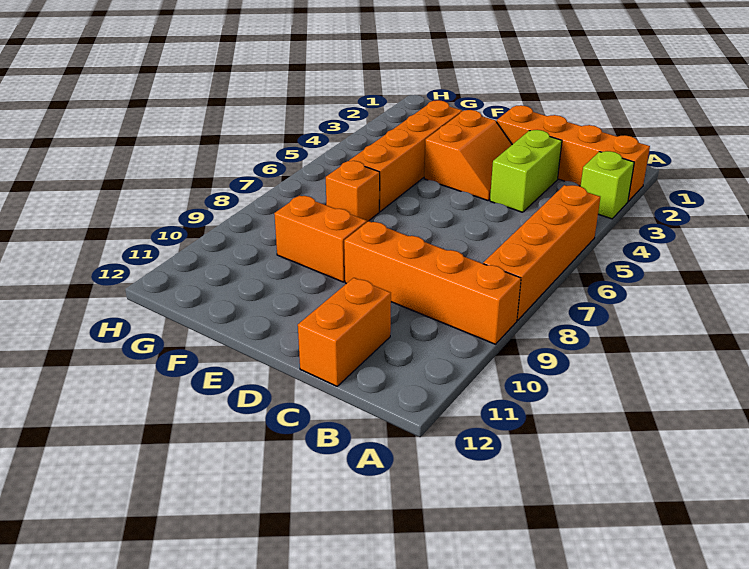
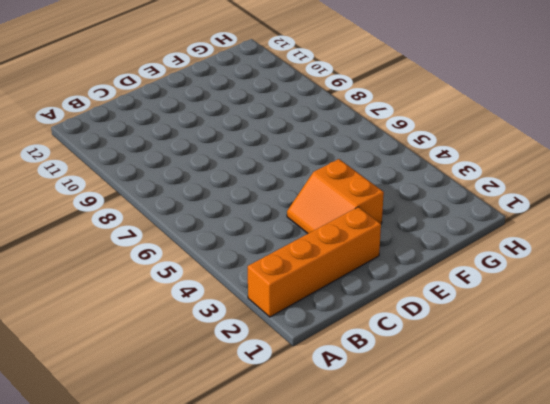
none -> lime brick A3 level 1
none -> orange brick A5:A8 level 1

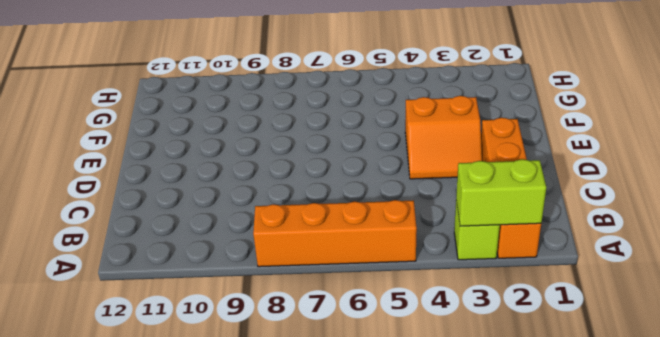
lime brick A2:A3 level 2 -> lime brick C3:C4 level 1
none -> orange brick A9:D9 level 1
none -> orange brick C11:C12 level 1

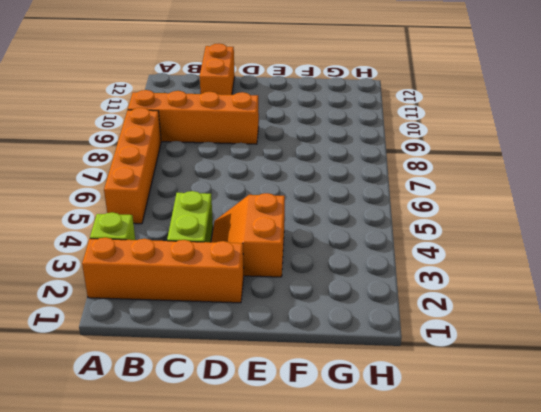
none -> orange brick E9:F9 level 1
none -> orange brick F3:F6 level 1

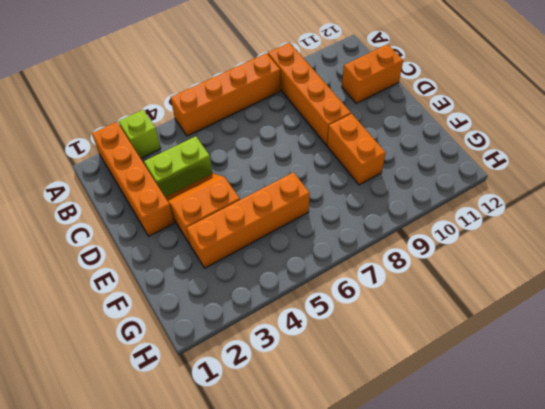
none -> orange brick F7 level 1

